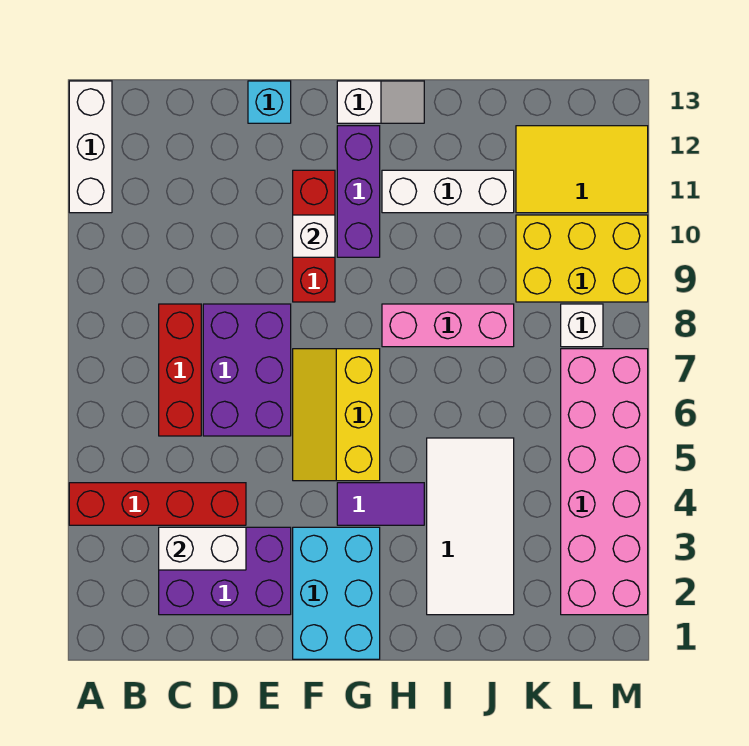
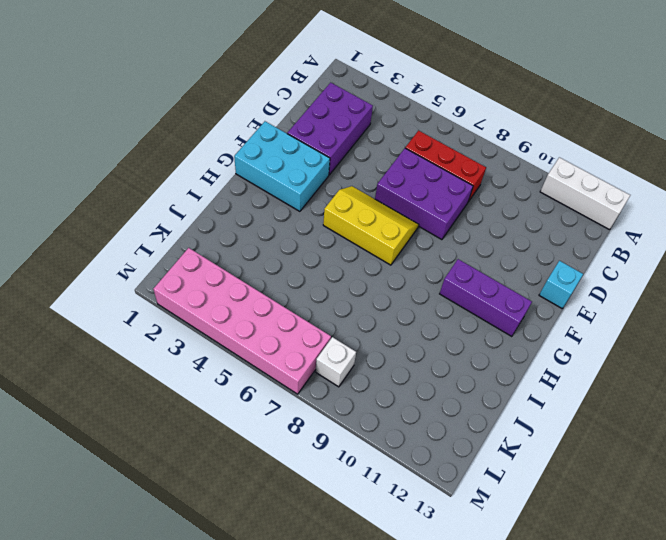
none -> red brick A4:D4 level 1
none -> red brick F9:F11 level 1
none -> purple tile G4:H4 level 1

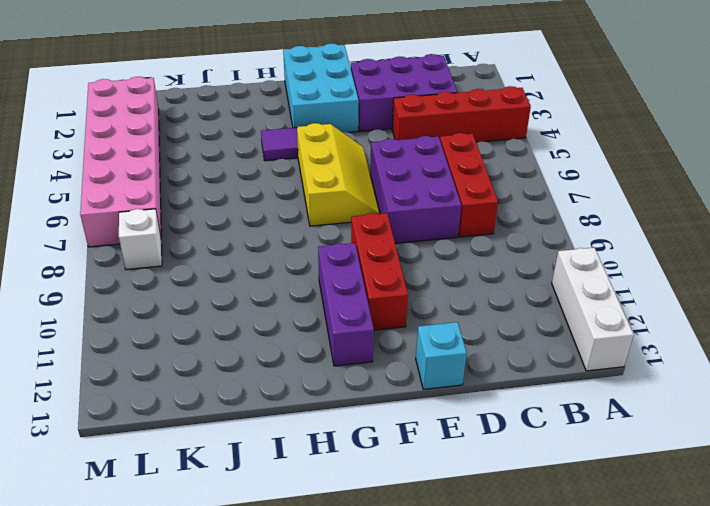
none -> white slope G13:H13 level 1 top G
none -> pink brick H8:J8 level 1
none -> white brick H11:J11 level 1

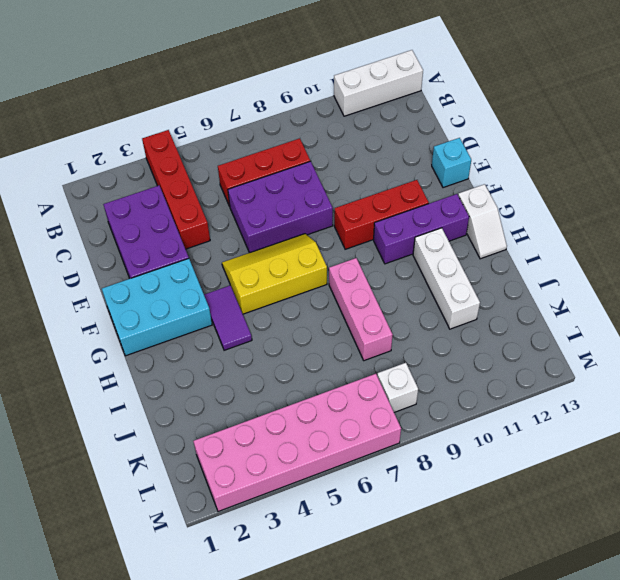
none -> white tile I2:J5 level 1
none -> yellow brick K9:M10 level 1
none -> yellow tile K11:M12 level 1

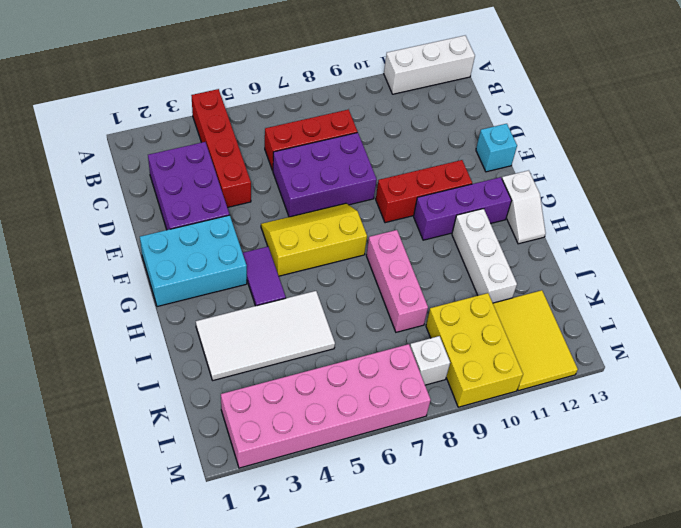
none -> white brick C3:D3 level 2
none -> white brick F10 level 2

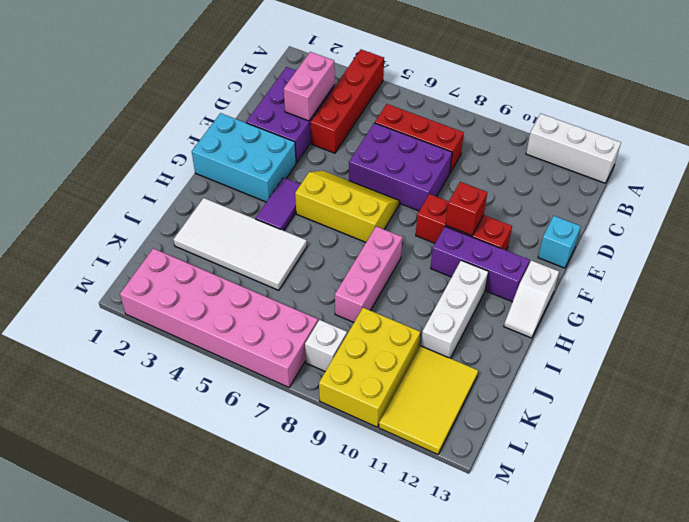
pink brick C3:D3 level 2 -> white brick C3:D3 level 2
red brick F10 level 2 -> white brick F10 level 2

